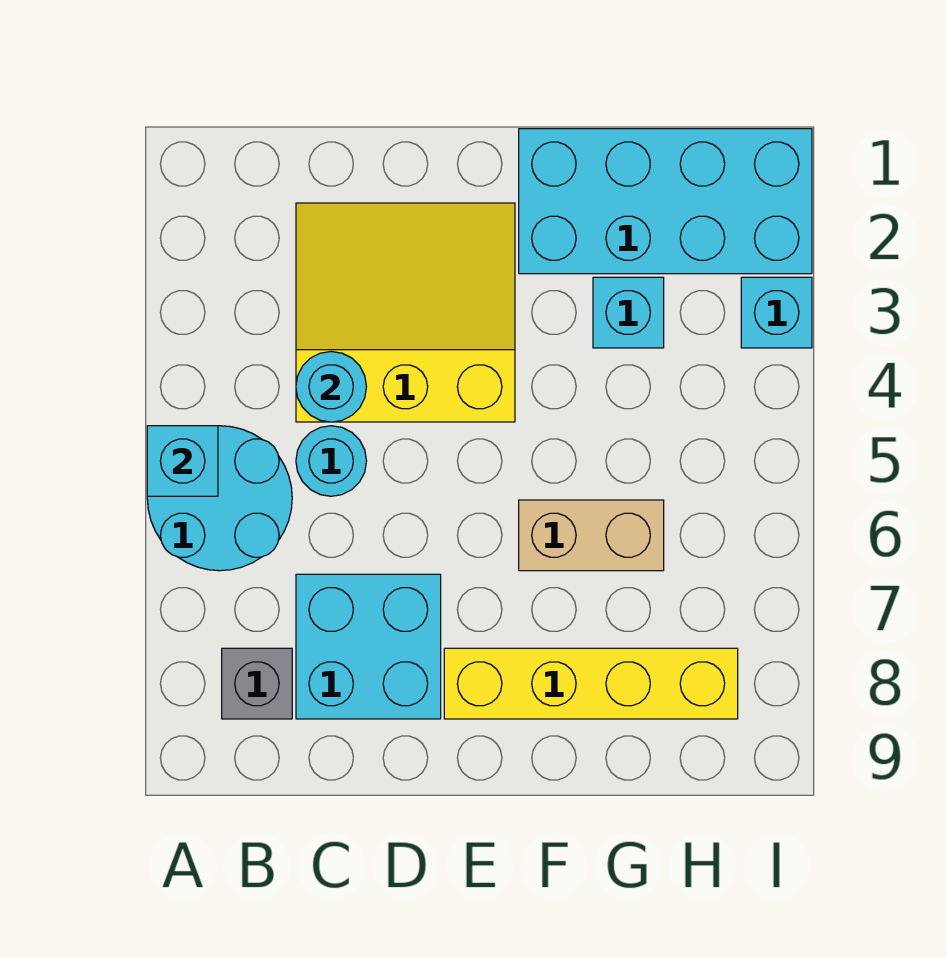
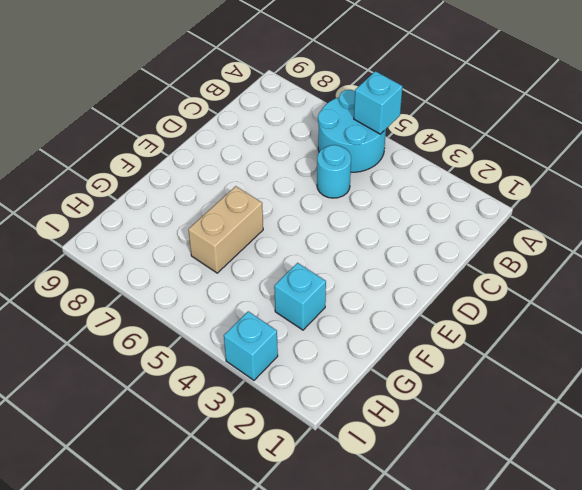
none -> grey brick B8 level 1
none -> yellow slope C2:E4 level 1 top 4
none -> cyan brick C7:D8 level 1

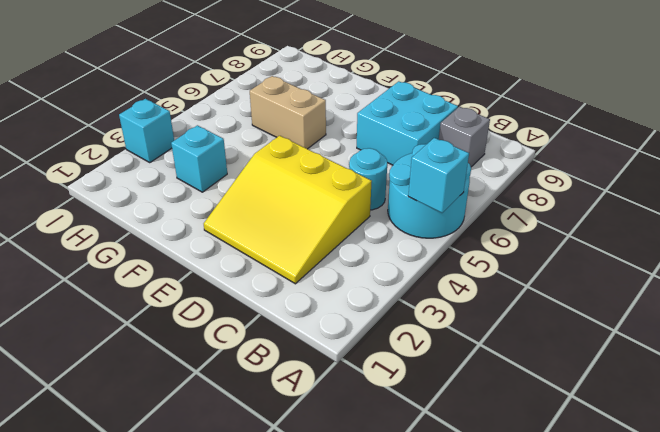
none -> yellow brick E8:H8 level 1
none -> cyan brick F1:I2 level 1
none -> cyan round brick C4 level 2

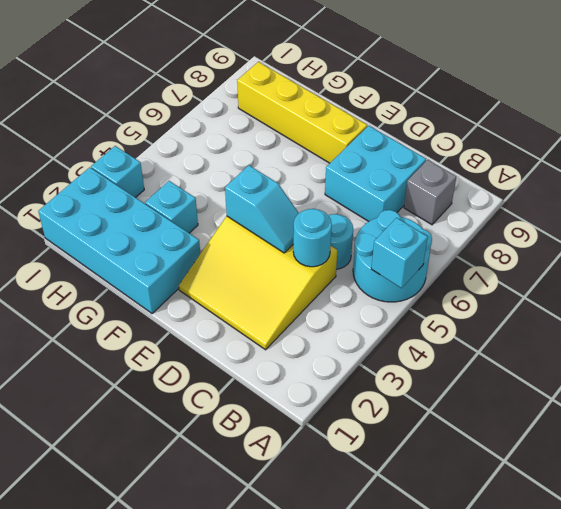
cyan slope D4:E4 level 2 top E -> none
none -> tan brick F6:G6 level 1

